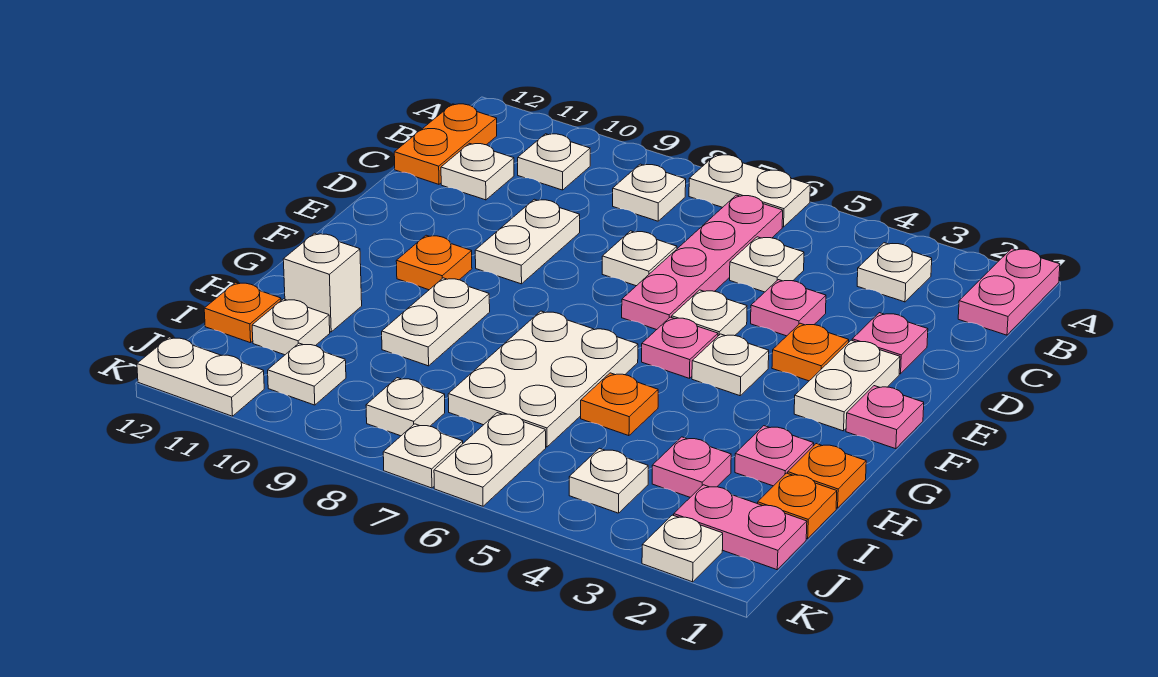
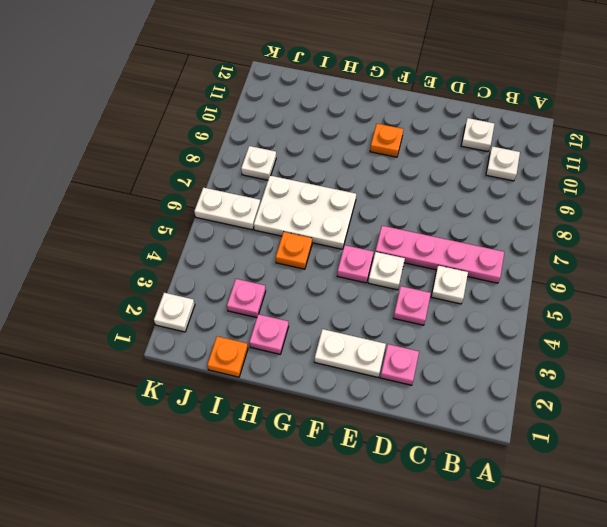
none -> pink plate A1:B1 level 1
none -> white plate A6:A7 level 1
none -> white plate B3 level 1
none -> white plate B8 level 1

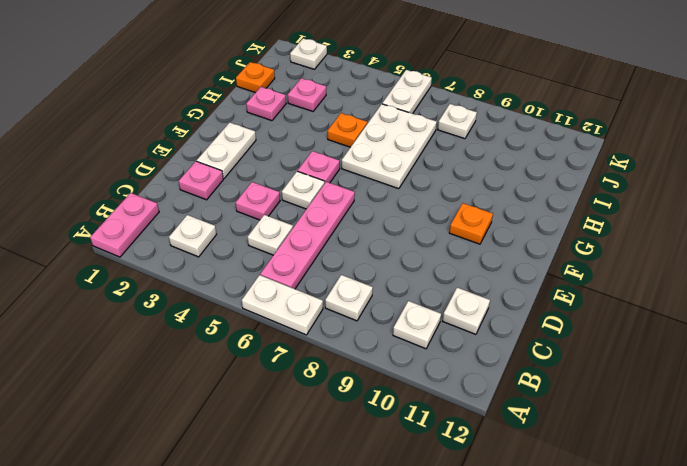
none -> orange plate B12:C12 level 1
none -> white plate D7 level 1
none -> white plate D9:E9 level 1
none -> orange plate E3 level 1

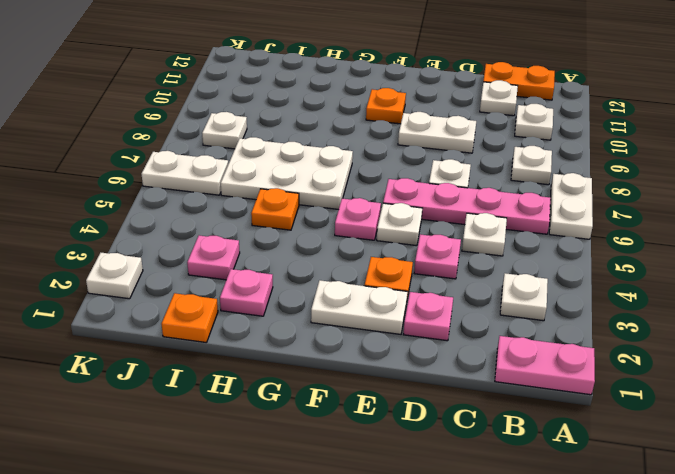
none -> pink plate F1 level 1
none -> white plate F4 level 1
none -> white plate G9:H9 level 1
none -> orange plate H1 level 1

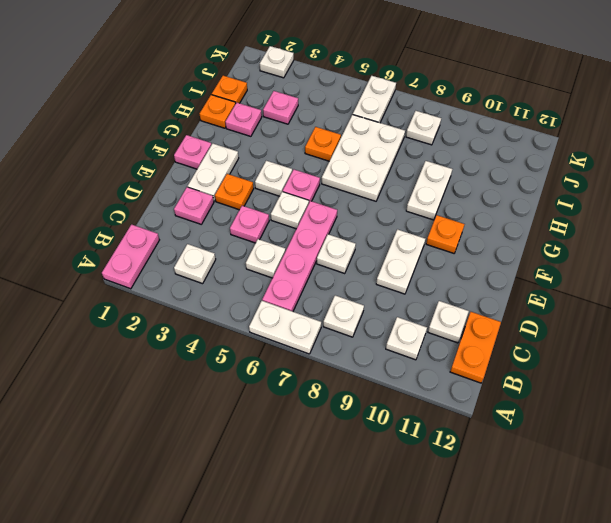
none -> white brick H11 level 1
none -> white plate I11 level 1
none -> orange plate I12 level 1
none -> pink plate J1:J2 level 1

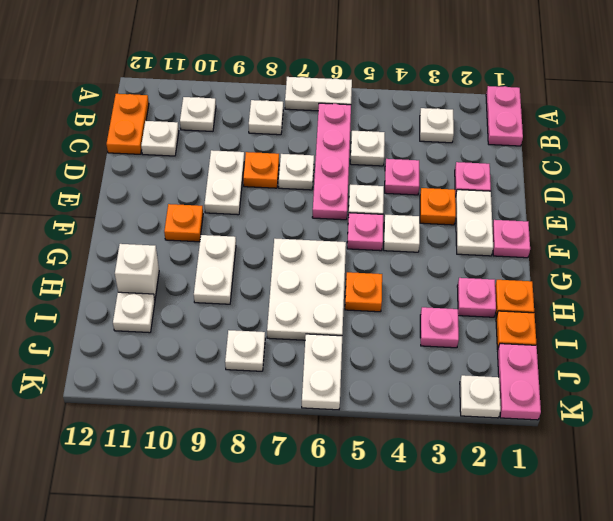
orange plate D8 level 1 -> orange plate I12 level 1
pink plate J1:K1 level 1 -> pink plate J1:J2 level 1
none -> white plate J4 level 1
none -> white plate J10 level 1
none -> white plate K7 level 1
none -> white plate K11:K12 level 1

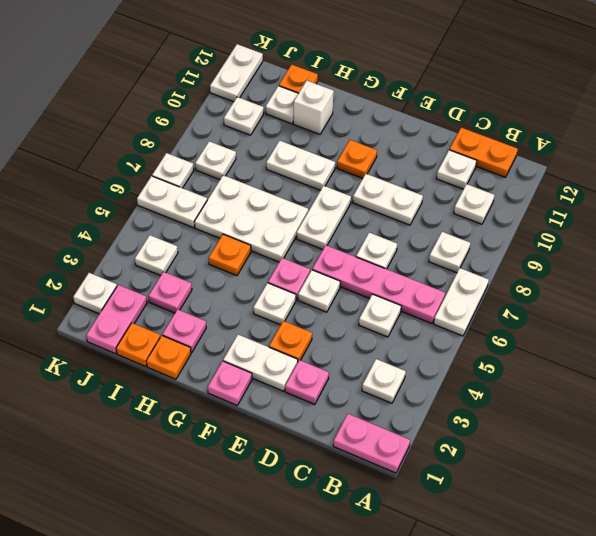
white plate F7:F8 level 1 -> none
none -> pink plate D4 level 1

